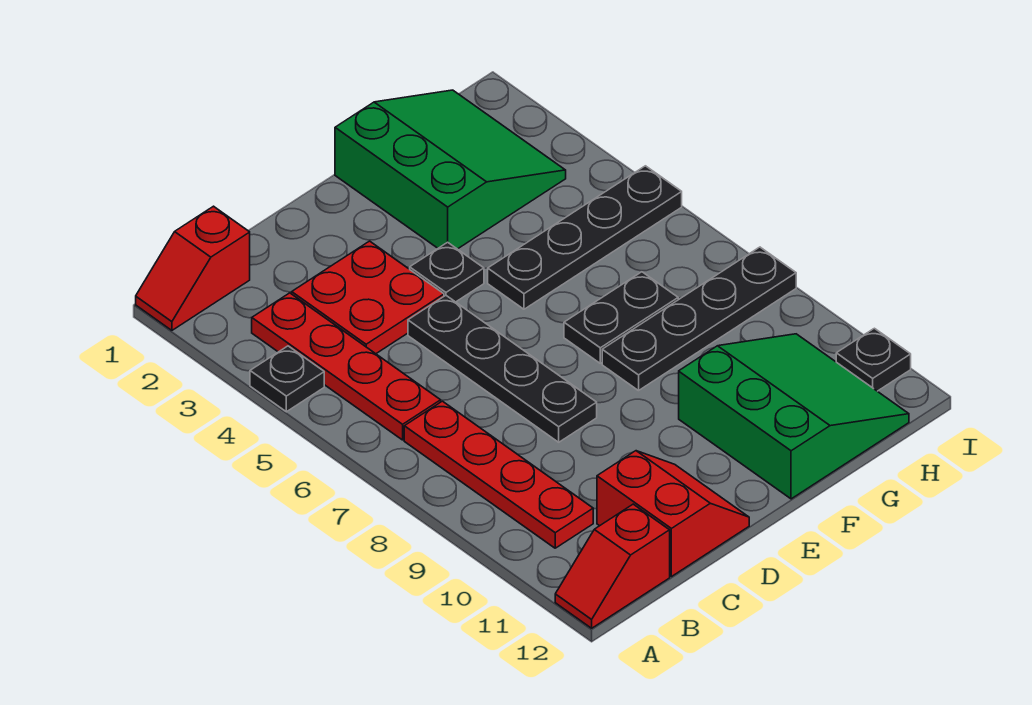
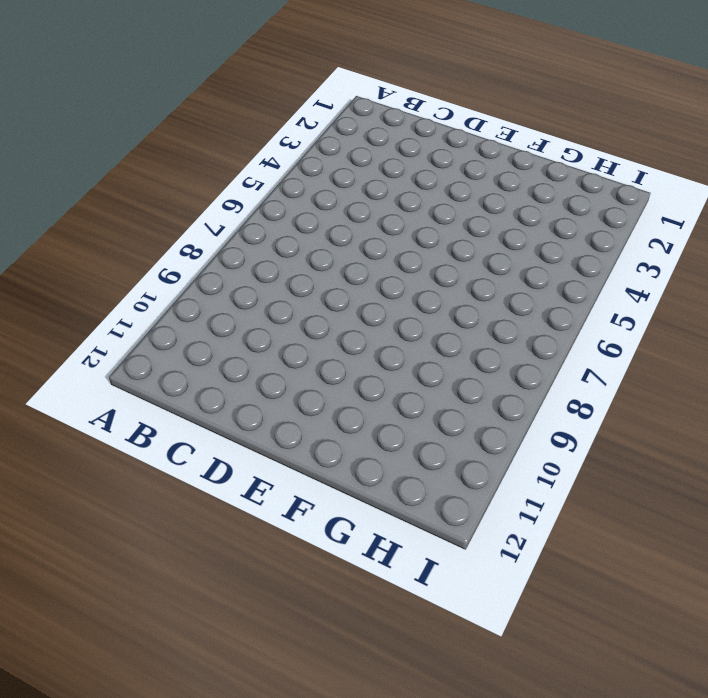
none -> red slope A1:B1 level 1 top B
none -> black plate A4 level 1
none -> red slope A12:B12 level 1 top B

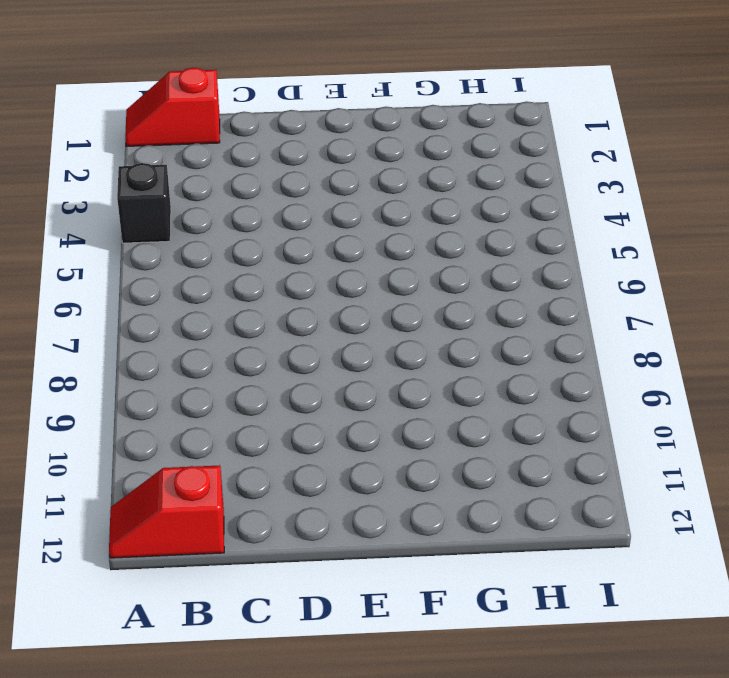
black brick A4 level 1 -> black plate A4 level 1
none -> red plate B3:B6 level 1
none -> red plate B7:B10 level 1
none -> red plate C3:D4 level 1

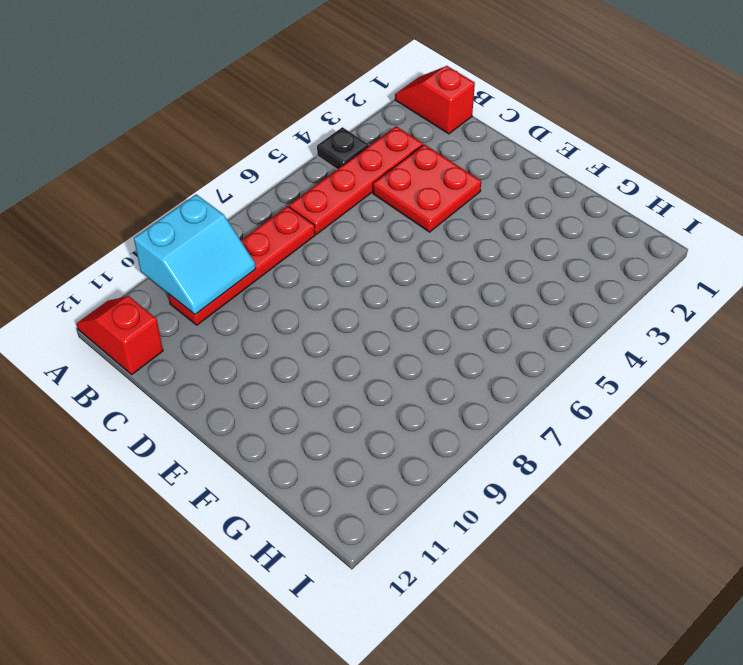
cyan slope A9:B10 level 2 top A -> none
none -> red slope C11:D12 level 1 top C
none -> black plate D5:D8 level 1
none -> black plate E4 level 1

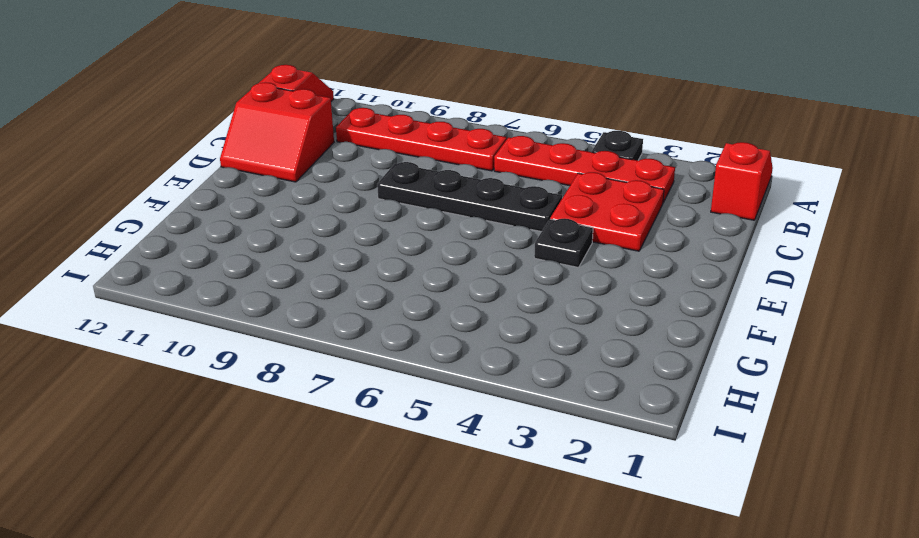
none -> green slope F1:H3 level 1 top F
none -> black plate F5:I5 level 1
none -> black plate F7:G7 level 1

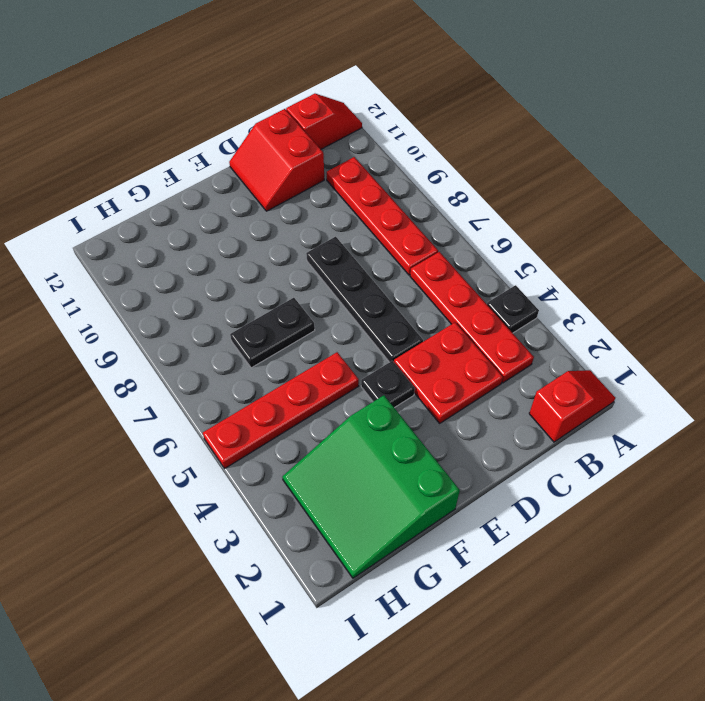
red plate F5:I5 level 1 -> black plate F5:I5 level 1
none -> black plate F8:I8 level 1
none -> green slope F10:H12 level 1 top F
none -> black plate I11 level 1

